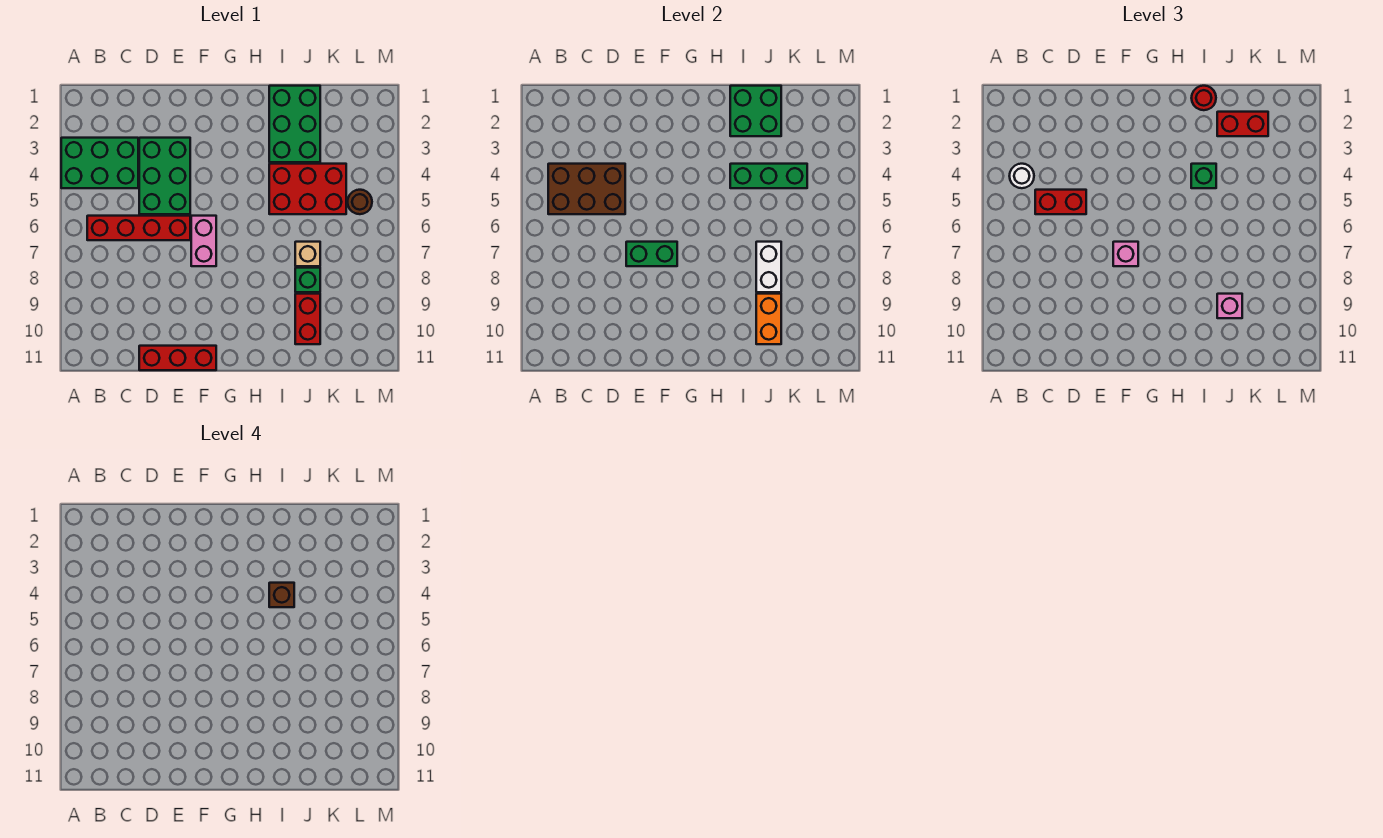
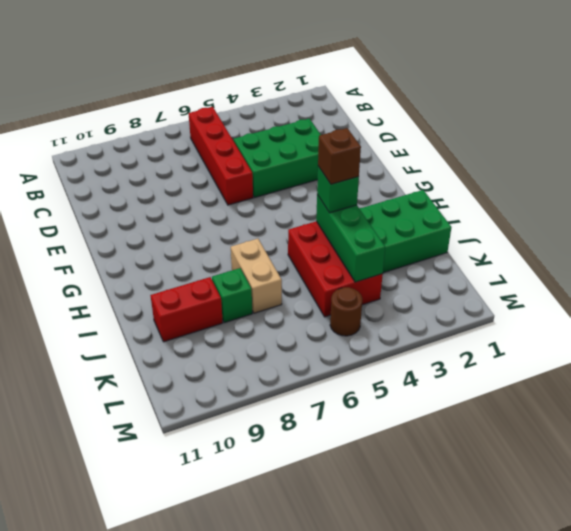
tan brick I7:J7 level 1 -> tan brick J7 level 1
none -> green brick A3:C4 level 1
none -> red brick D11:F11 level 1
none -> pink brick F6:F7 level 1

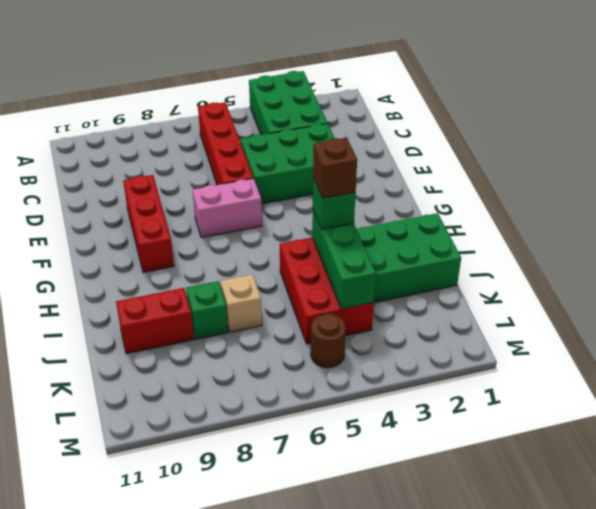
red brick E9:G9 level 1 -> red brick D11:F11 level 1
none -> brown brick B4:D5 level 2
none -> green brick E7:F7 level 2
none -> green brick I1:J2 level 2

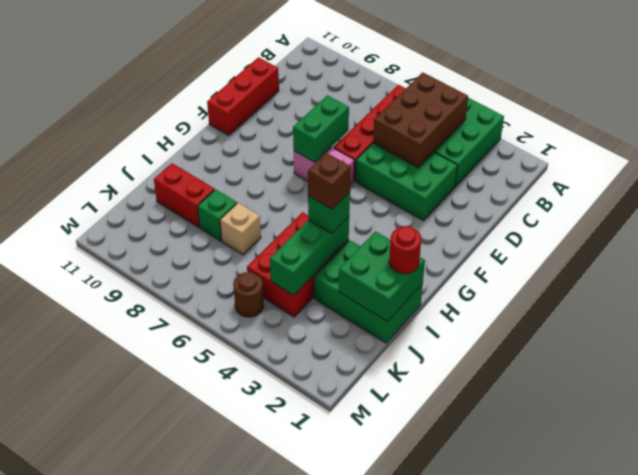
none -> white brick J7:J8 level 2
none -> orange brick J9:J10 level 2
none -> white round brick B4 level 3

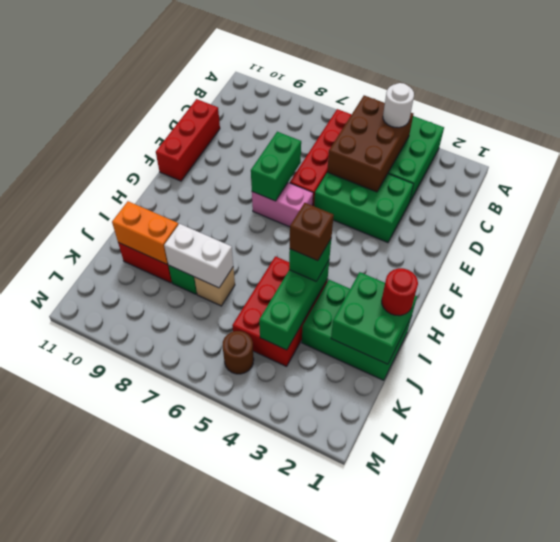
none -> red brick C5:D5 level 3
none -> pink brick F7 level 3
none -> red brick J2:K2 level 3

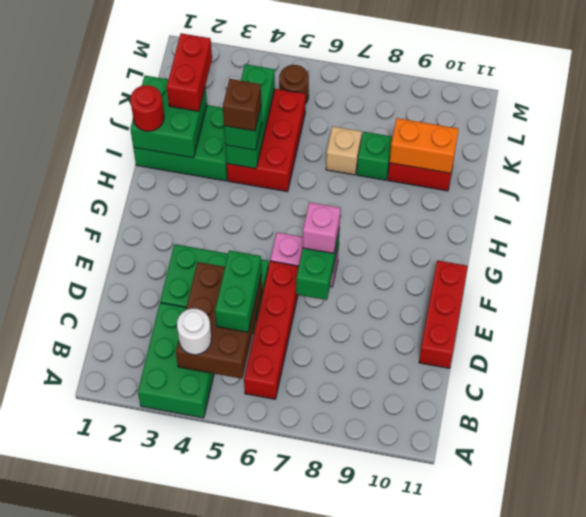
green brick C5:D5 level 3 -> red brick C5:D5 level 3
none -> white brick J7:J8 level 2
none -> pink brick J9 level 3

